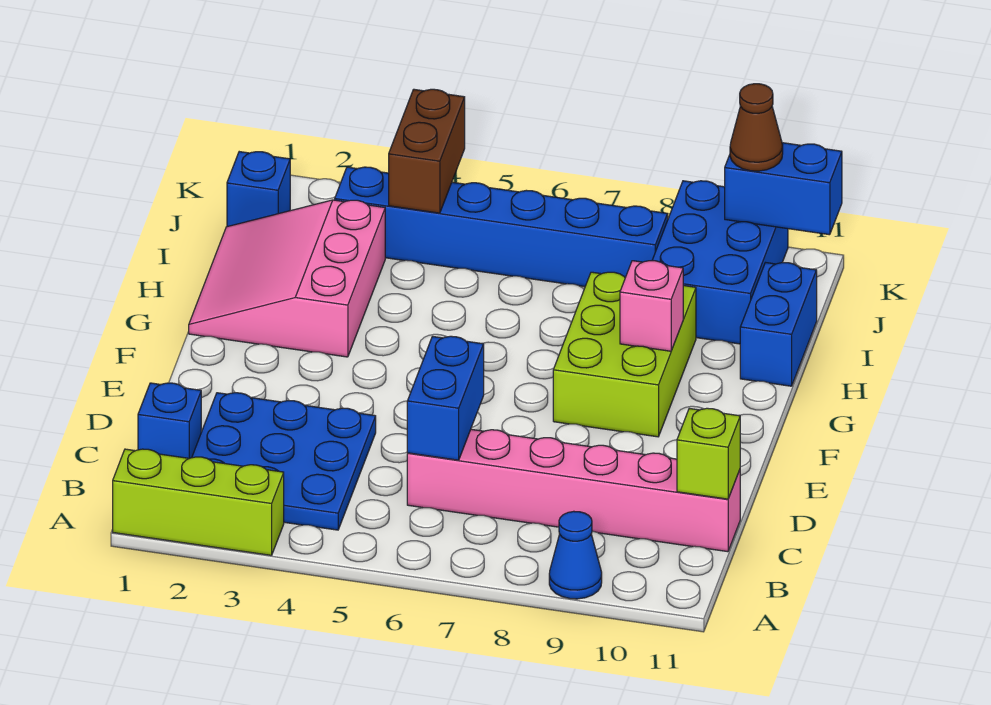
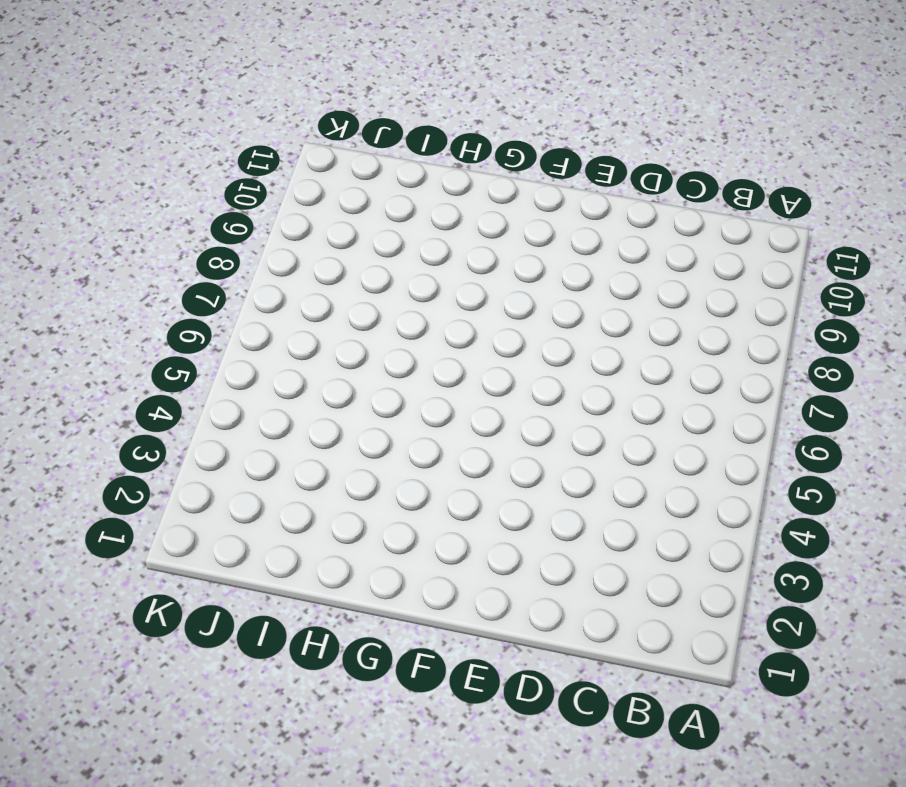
none -> lime brick A1:A3 level 1
none -> blue cone A9 level 1
none -> blue plate B2:D4 level 1

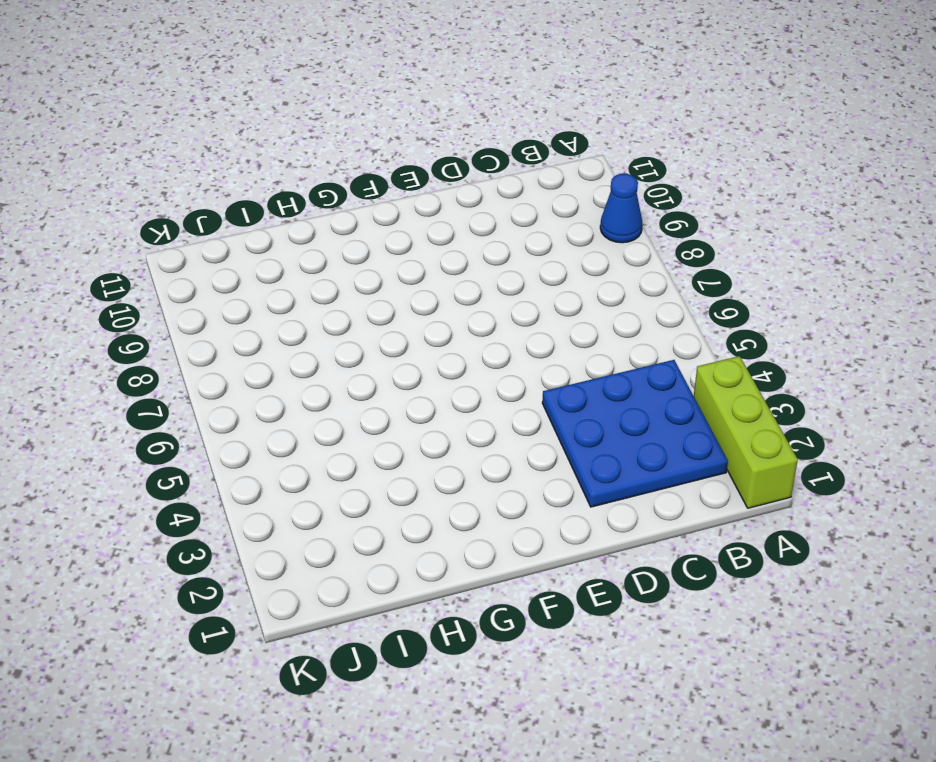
none -> blue brick C1 level 1
none -> pink brick C6:C11 level 1
none -> lime brick F8:H9 level 1

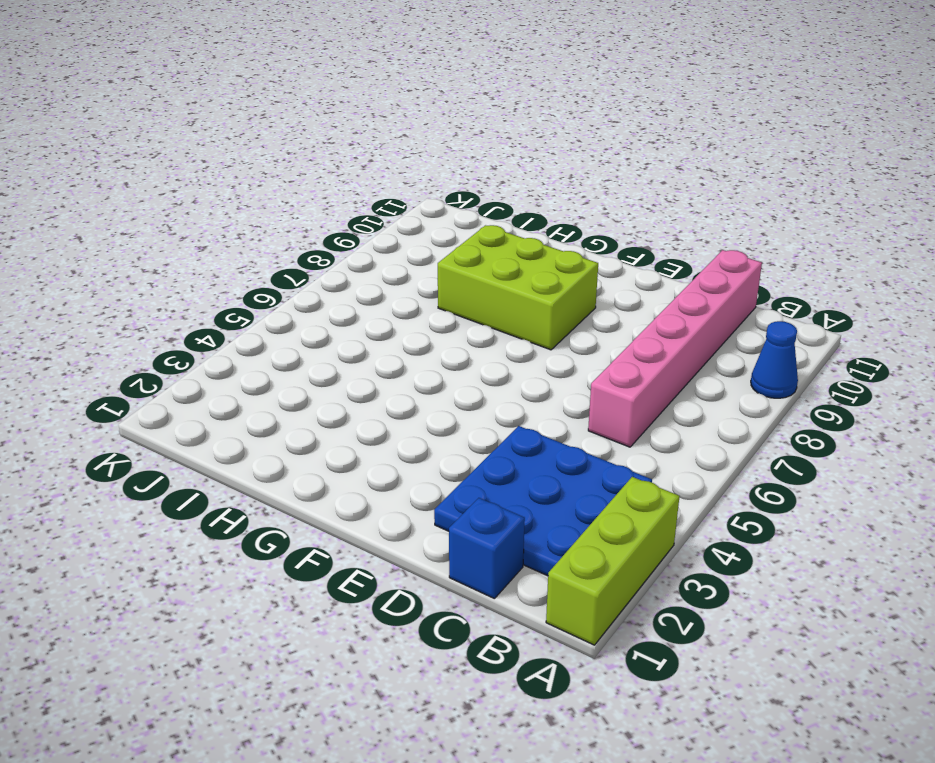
none -> pink slope G1:I3 level 1 top 3
none -> blue brick H11:I11 level 1
none -> blue brick I9:K10 level 1

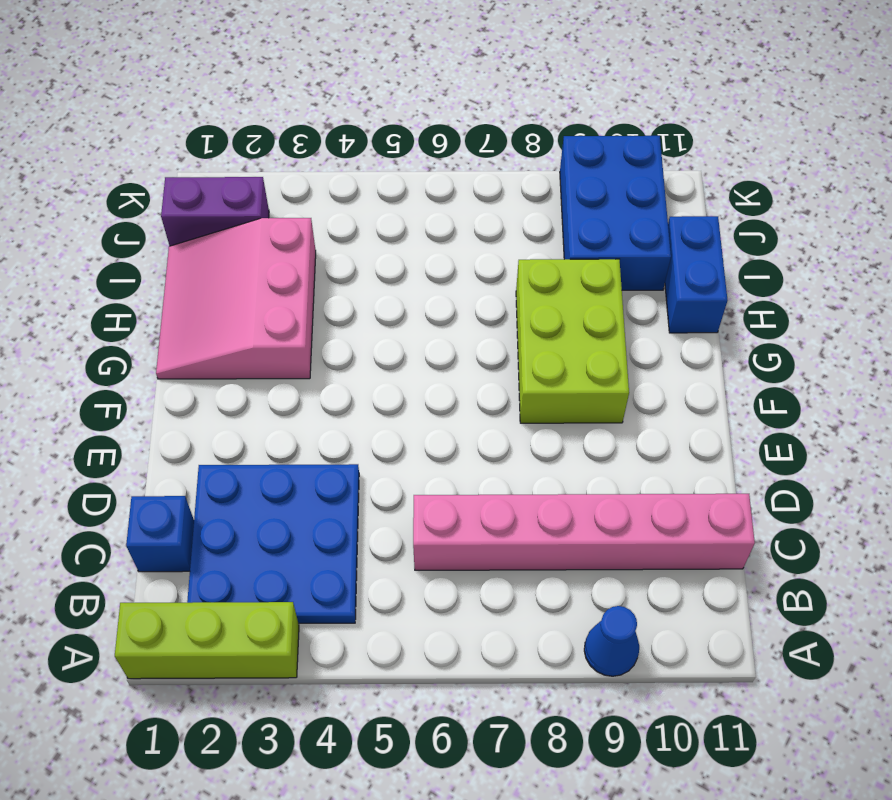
purple brick J1:J2 level 1 -> blue brick J1 level 1
none -> blue brick J3:J8 level 1
none -> blue brick C6:D6 level 2
none -> lime brick C11 level 2

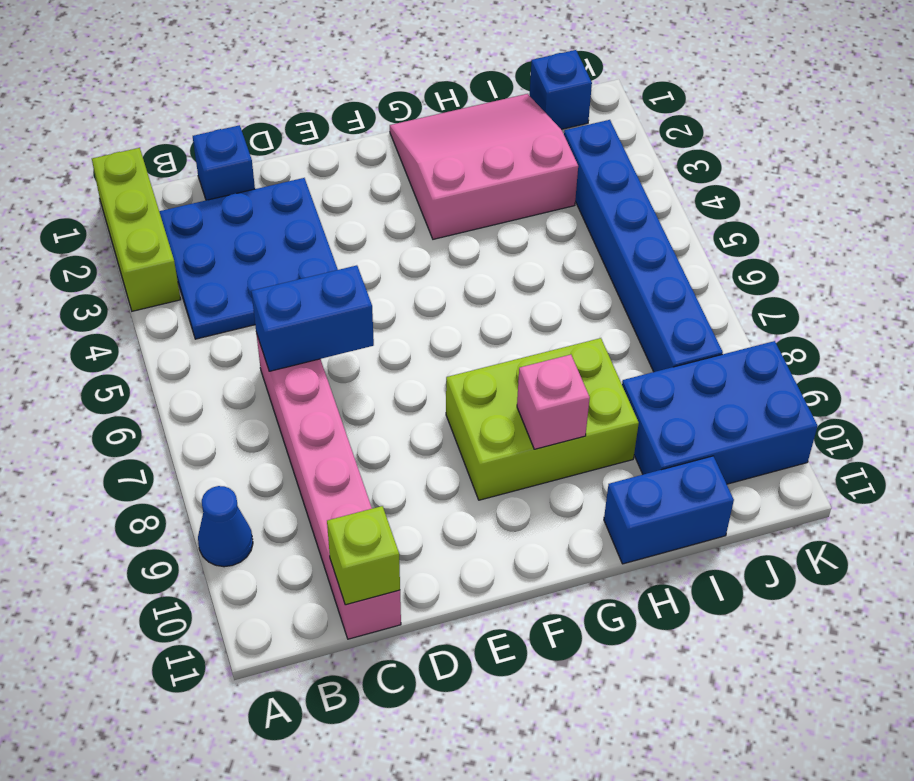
none -> brown brick J4:K4 level 2
none -> blue brick K10:K11 level 2
none -> brown cone K10 level 3

